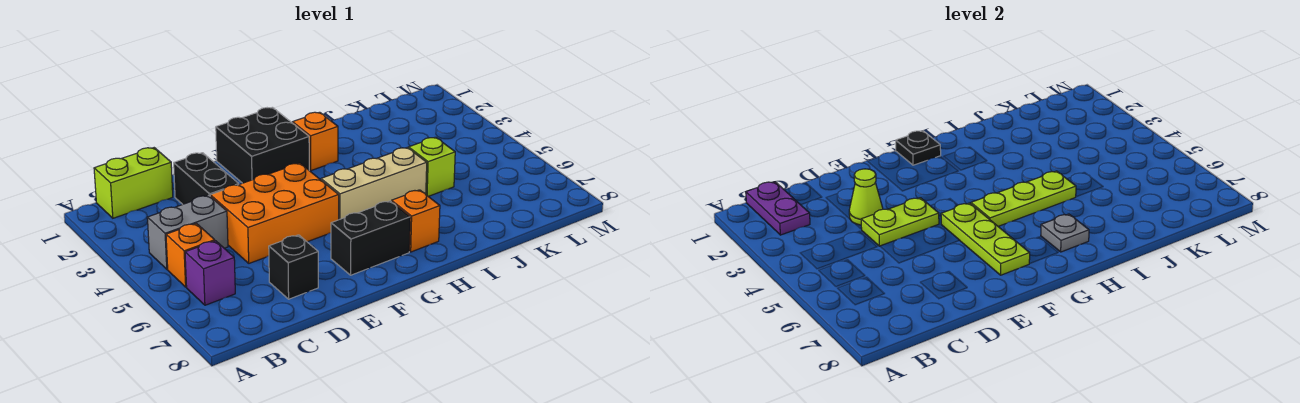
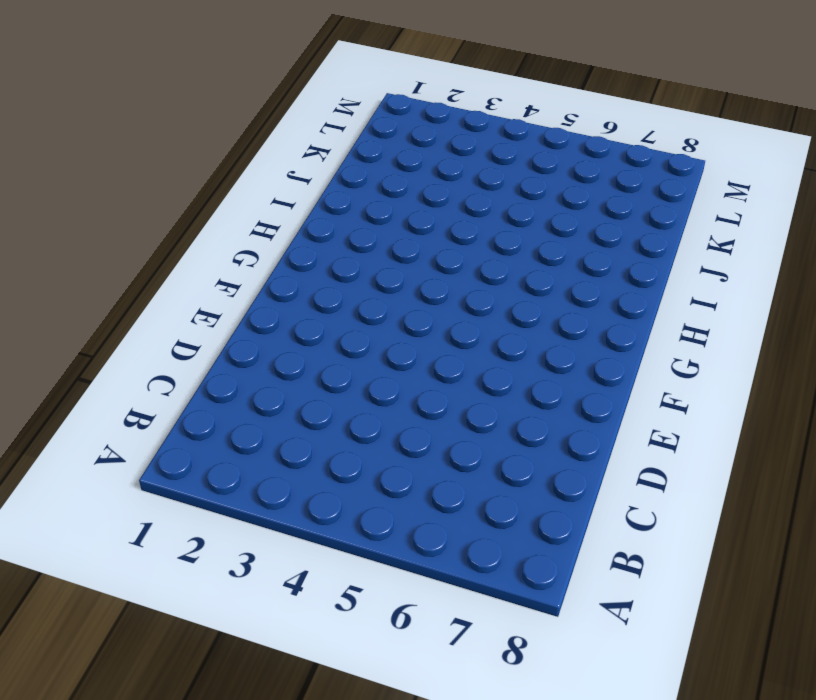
none -> lime brick B1:C1 level 1
none -> grey brick B4:C4 level 1
none -> orange brick B5 level 1

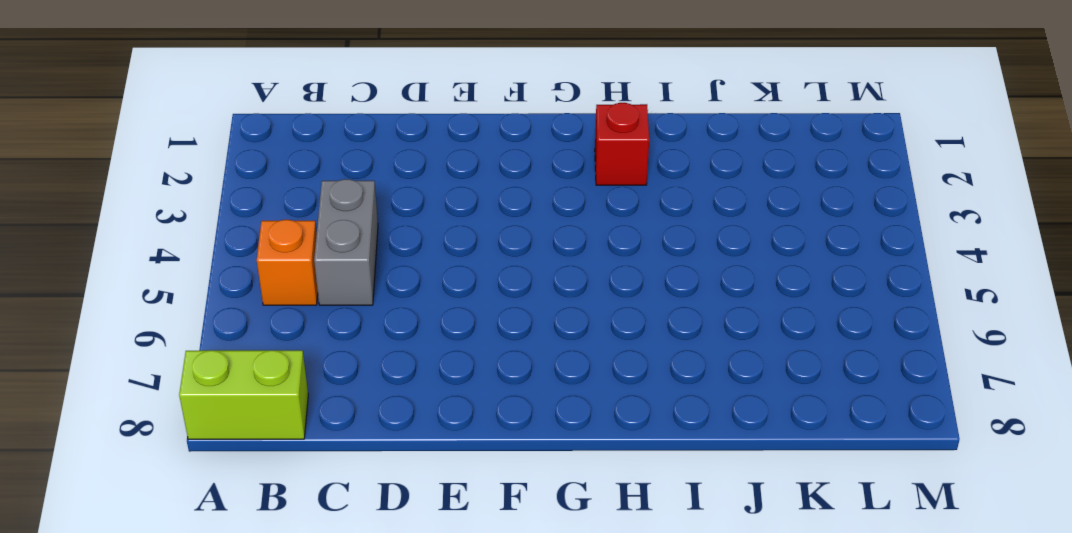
lime brick A8:B8 level 1 -> lime brick B1:C1 level 1
grey brick C4:C5 level 1 -> grey brick B4:C4 level 1
red brick H2 level 1 -> orange brick H2 level 1
none -> purple brick B6 level 1
none -> black brick D2:D3 level 1
none -> orange brick D4:F5 level 1

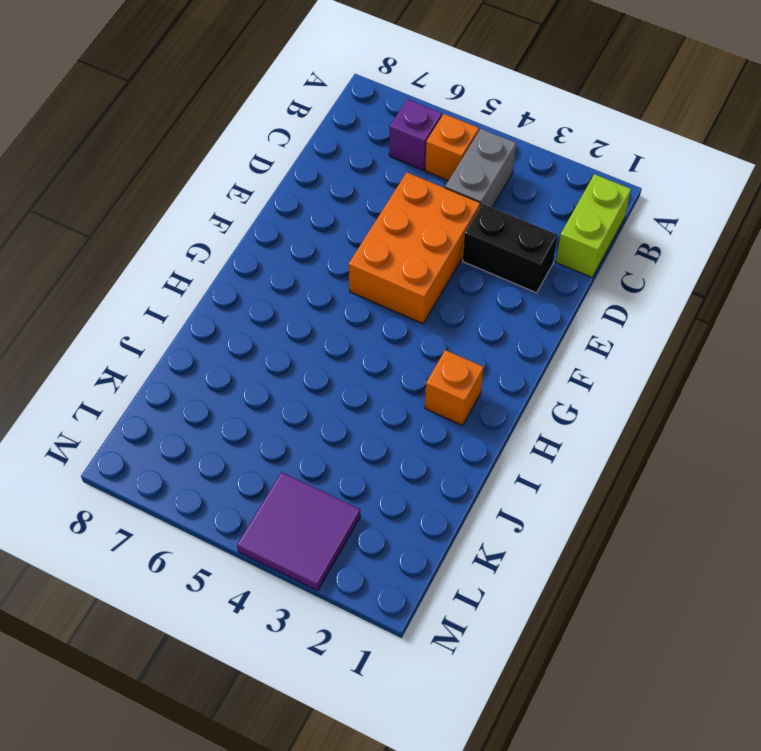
purple tile L3:M4 level 1 -> none
none -> black brick D7 level 1
none -> black brick F1:G2 level 1
none -> black brick F7:G7 level 1

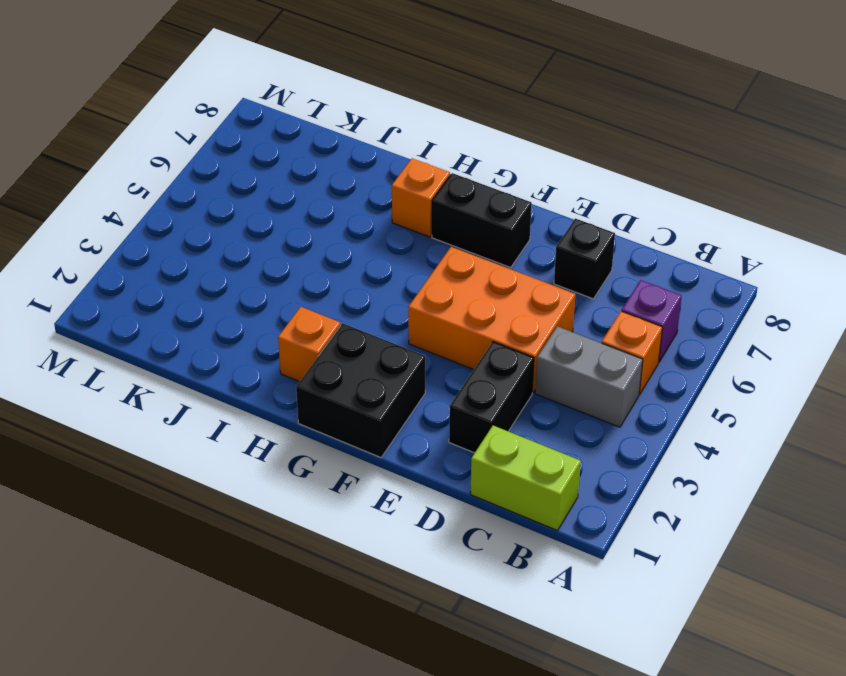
none -> tan brick G5:I5 level 1
none -> lime brick J5 level 1
none -> purple plate B1:B2 level 2

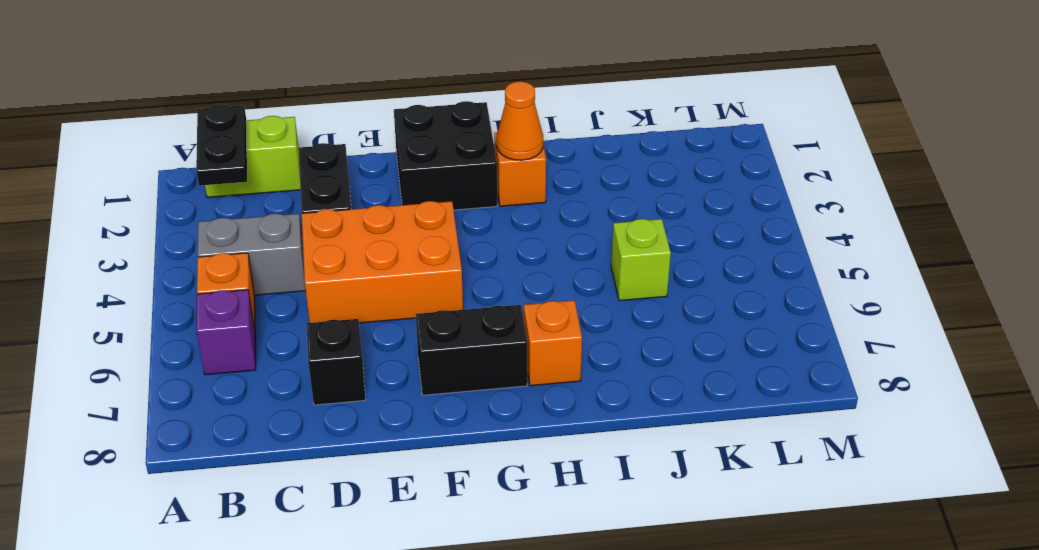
black plate B1:B2 level 2 -> purple plate B1:B2 level 2
orange cone H2 level 2 -> none
none -> tan brick G5:I5 level 1
none -> lime cone D3 level 2
none -> lime plate D4:E4 level 2

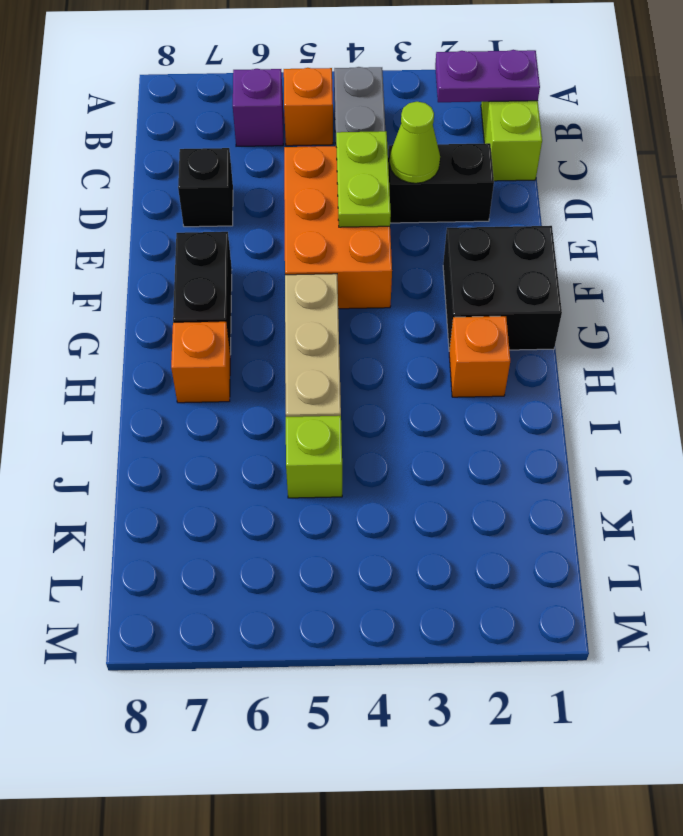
none -> lime plate F5:F7 level 2
none -> black plate G1 level 2
none -> lime plate G5:I5 level 2

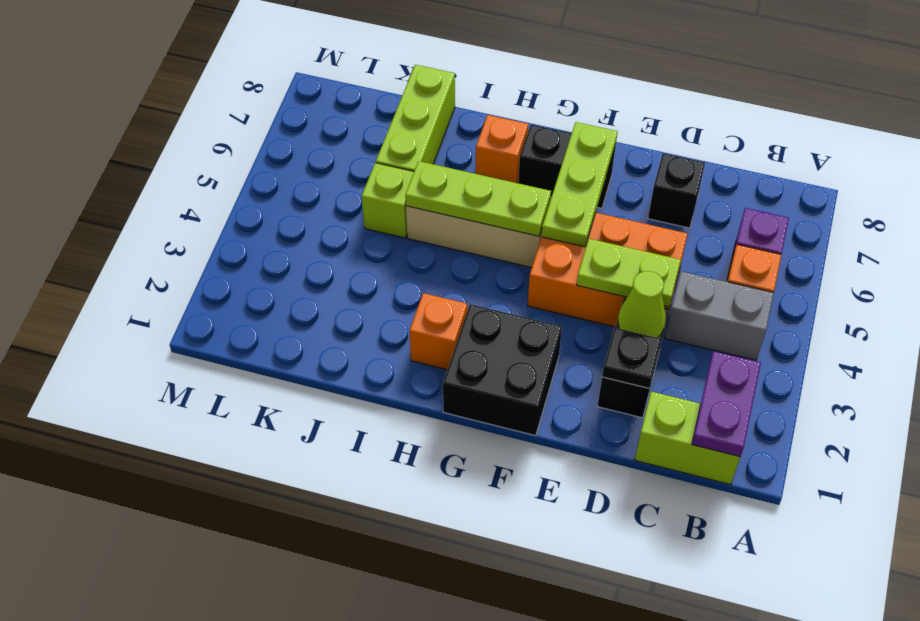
black plate D2 level 2 -> black plate G1 level 2
lime brick J6:J8 level 1 -> none
none -> grey plate H7 level 2

